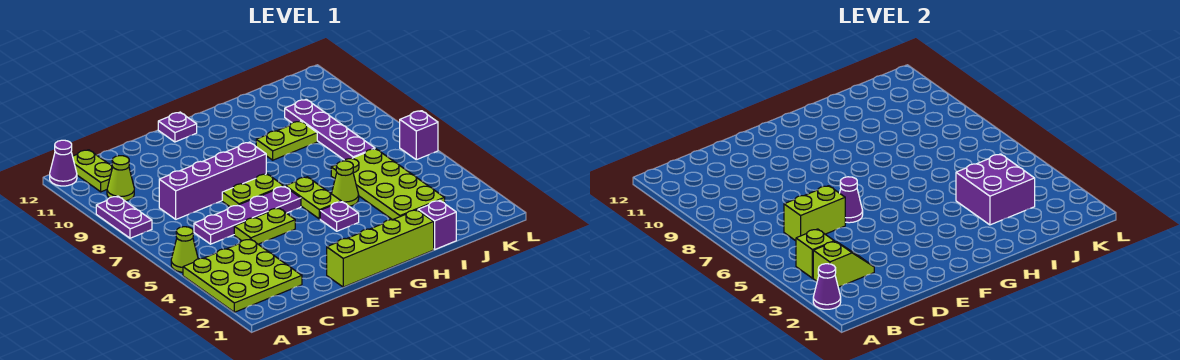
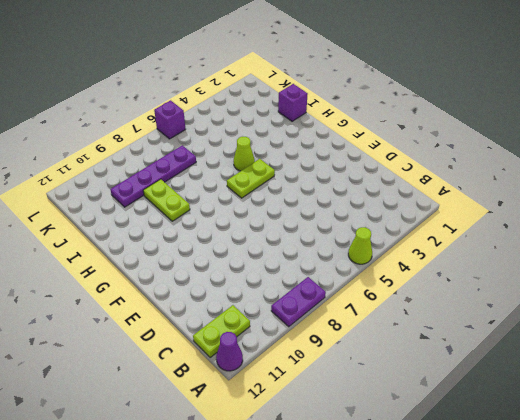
none -> lime plate A2:C4 level 1
none -> lime cone B10 level 1
none -> purple plate C6:F6 level 1

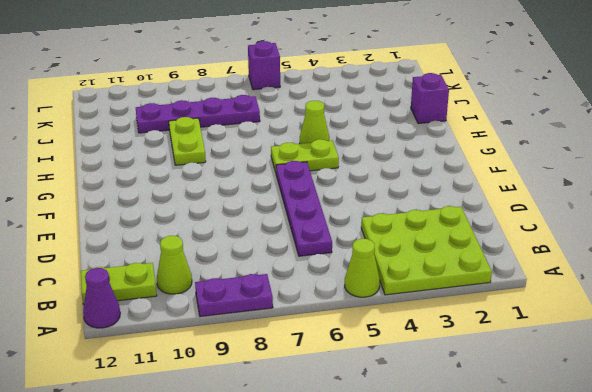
none -> purple brick C8:F8 level 1
none -> lime plate D5:E5 level 1
none -> lime brick E1:H1 level 1

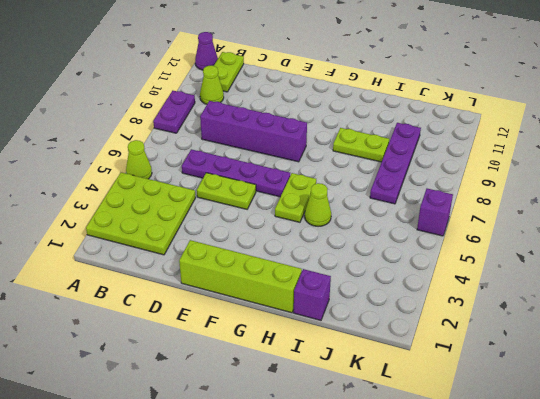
none -> lime plate E7:F7 level 1
none -> purple plate F12 level 1
none -> purple plate G4 level 1

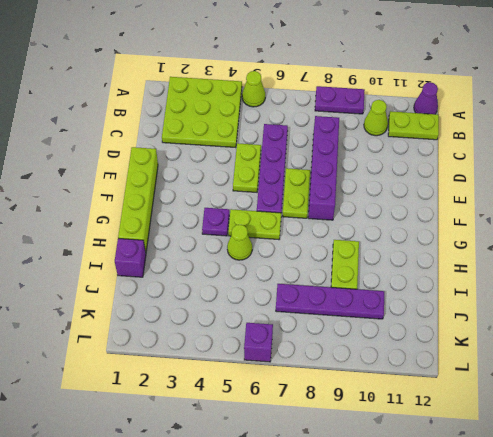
none -> purple plate F12 level 1
none -> lime plate I3:J6 level 1
none -> purple cone A2 level 2

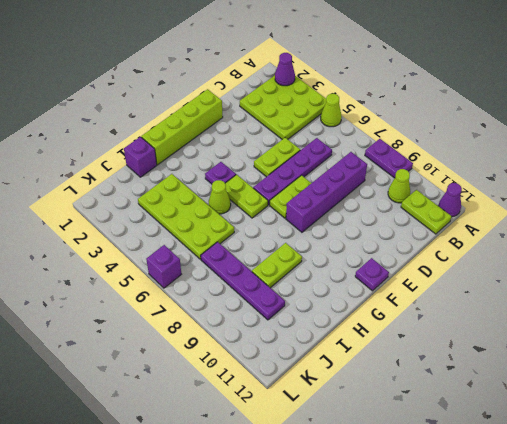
none -> lime slope B3:C3 level 2 top B
none -> lime brick B4 level 2
none -> lime brick C6:D6 level 2

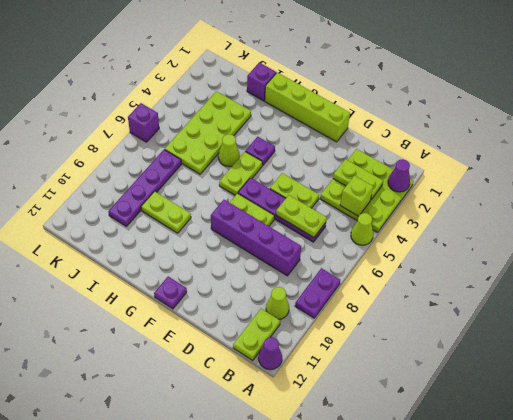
lime plate B3:C3 level 2 -> lime slope B3:C3 level 2 top B
lime plate C6:D6 level 2 -> lime brick C6:D6 level 2
none -> purple cone E6 level 2
none -> purple brick I3:J4 level 2

